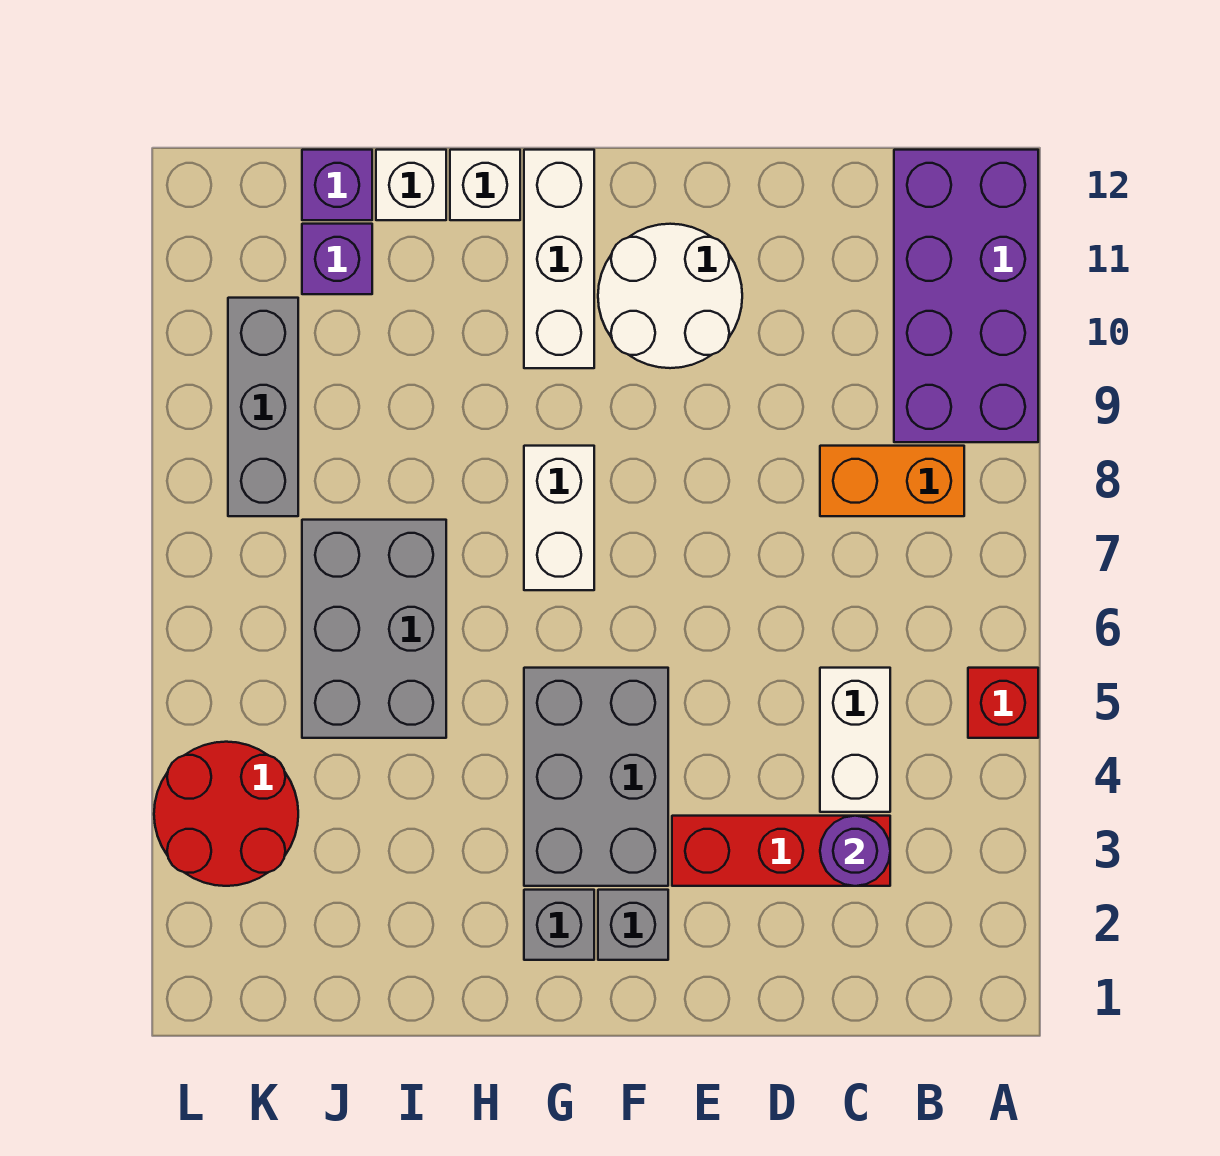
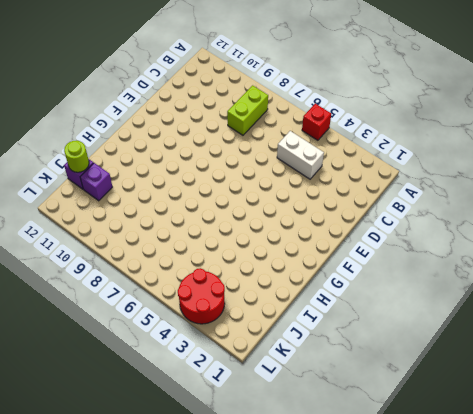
lime brick B8:C8 level 1 -> orange brick B8:C8 level 1
lime round brick J12 level 2 -> none
none -> purple brick A9:B12 level 1
none -> red brick C3:E3 level 1
none -> white round brick E10:F11 level 1

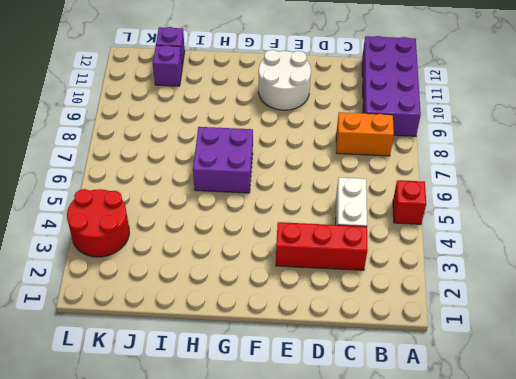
purple brick G6:H7 level 1 -> white brick G7:G8 level 1
none -> grey brick F2 level 1
none -> grey brick F3:G5 level 1
none -> grey brick G2 level 1

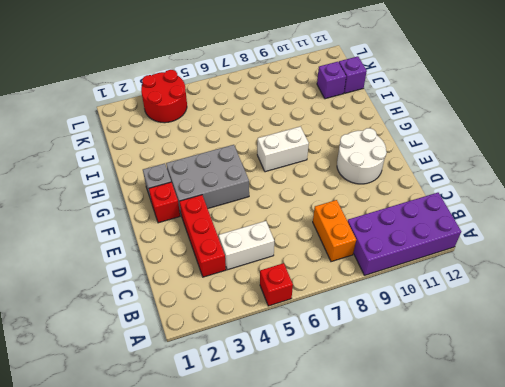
red brick F2 level 1 -> grey brick F2 level 1
none -> white brick G10:G12 level 1
none -> white brick H12 level 1
none -> grey brick I5:J7 level 1

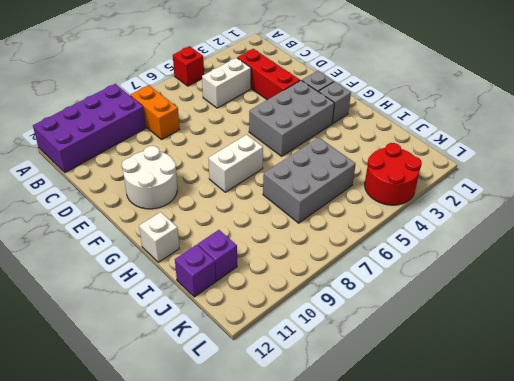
none -> white brick G10:G12 level 1
none -> white brick I12 level 1
none -> grey brick K8:K10 level 1

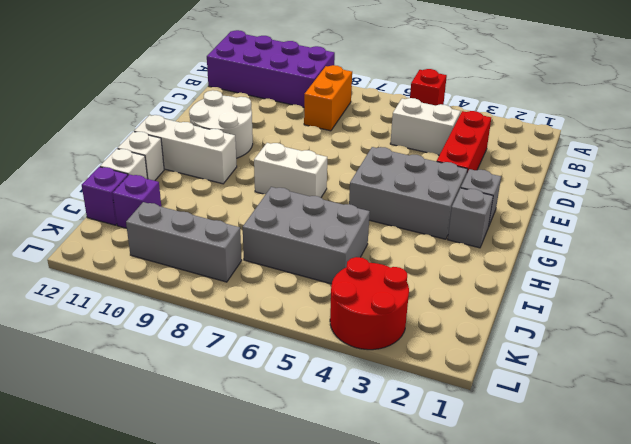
none -> purple round brick C3 level 2

